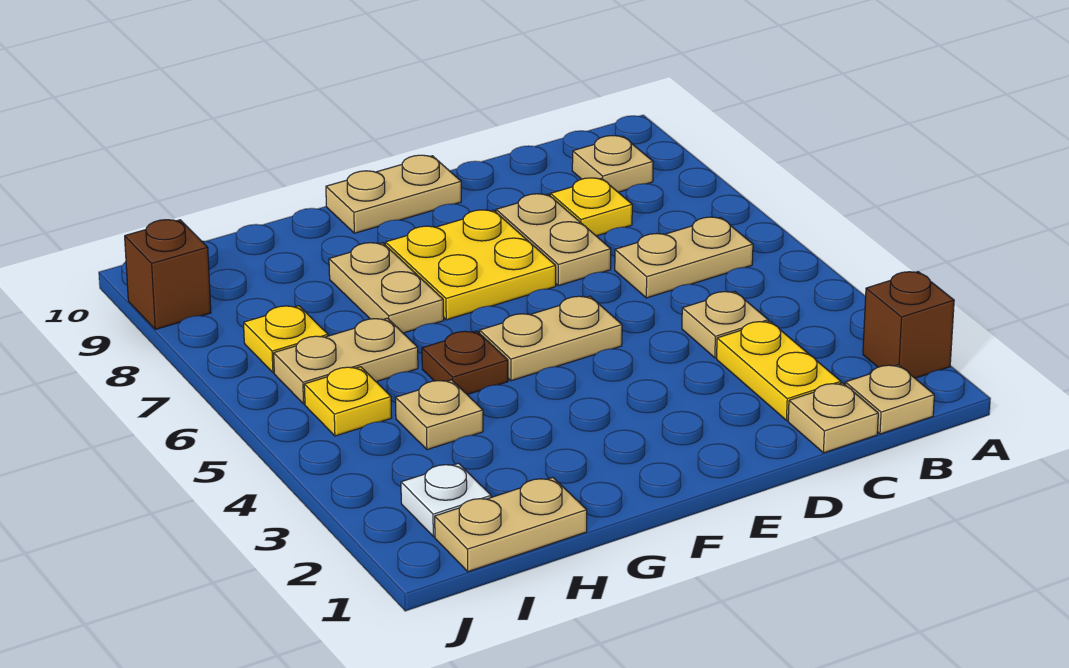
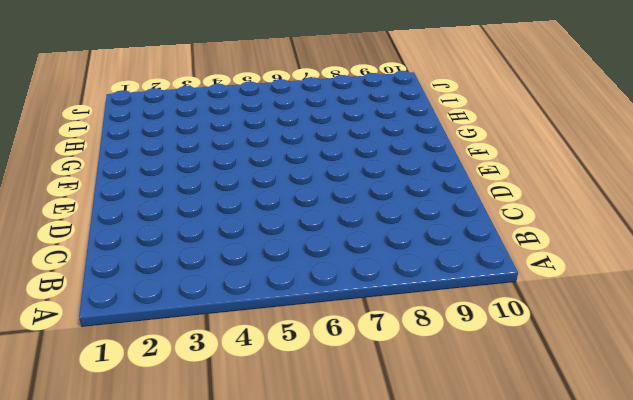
none -> brown brick A2 level 1
none -> tan plate B1 level 1
none -> tan plate B6:C6 level 1

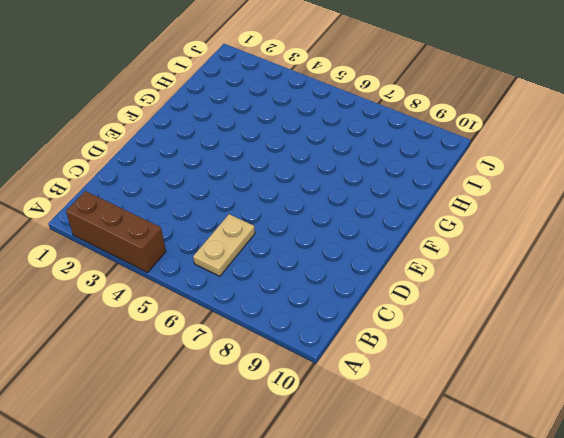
brown brick A2:A4 level 1 -> brown brick A2 level 1
none -> tan plate B1 level 1
none -> tan plate B9 level 1
none -> tan plate C1 level 1

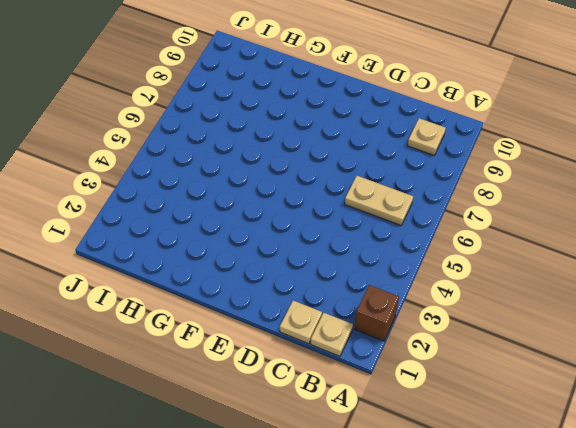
none -> yellow plate C2:C3 level 1
none -> tan plate C4 level 1
none -> yellow plate C8 level 1

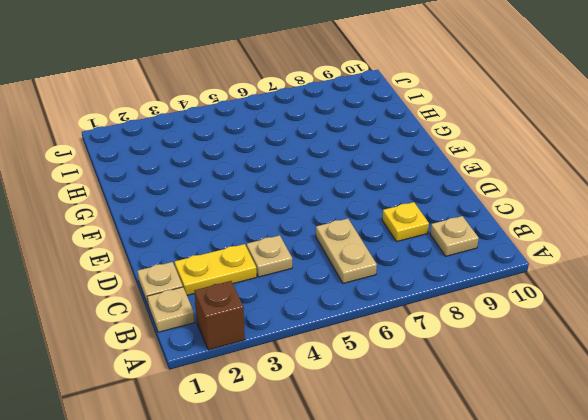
none -> tan plate D7:D8 level 1
none -> tan plate E5:F5 level 1
none -> yellow plate E7:F8 level 1

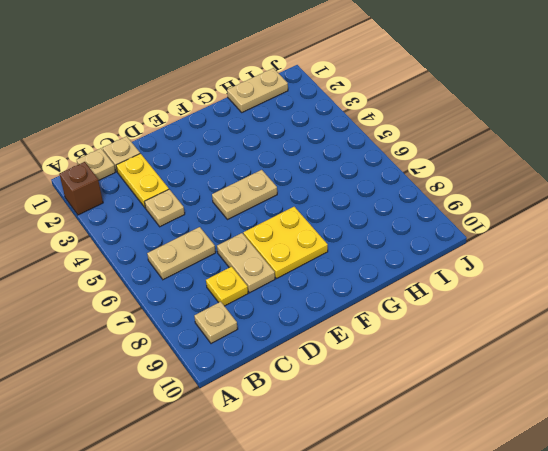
none -> tan plate E10:F10 level 1
none -> brown plate G5 level 1
none -> tan plate G7:G8 level 1

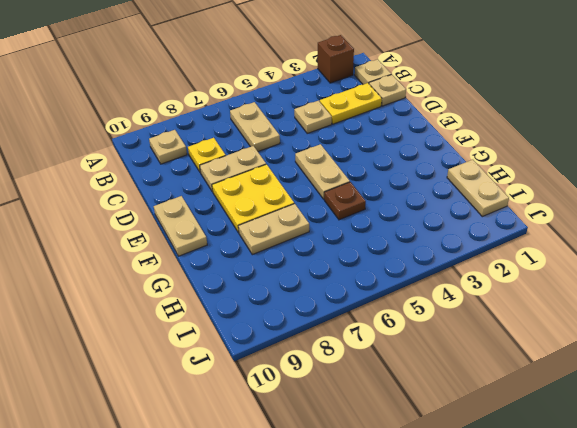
none -> tan plate H4 level 1
none -> tan plate H6:I6 level 1
none -> white plate I2 level 1

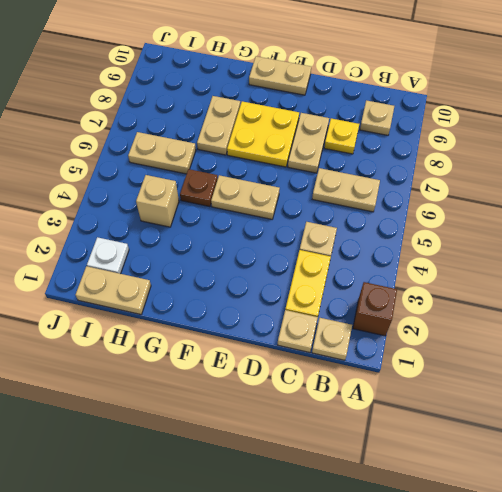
tan brick H4 level 1 -> tan plate H4 level 1
none -> yellow plate I5 level 1
none -> yellow plate I7 level 1
none -> brown brick J9 level 1

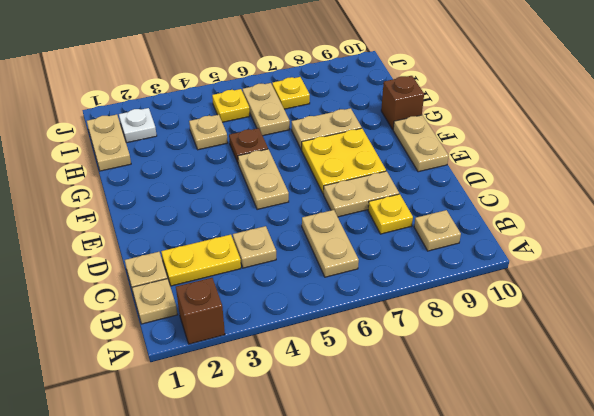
brown brick G10 level 1 -> brown brick J9 level 1

